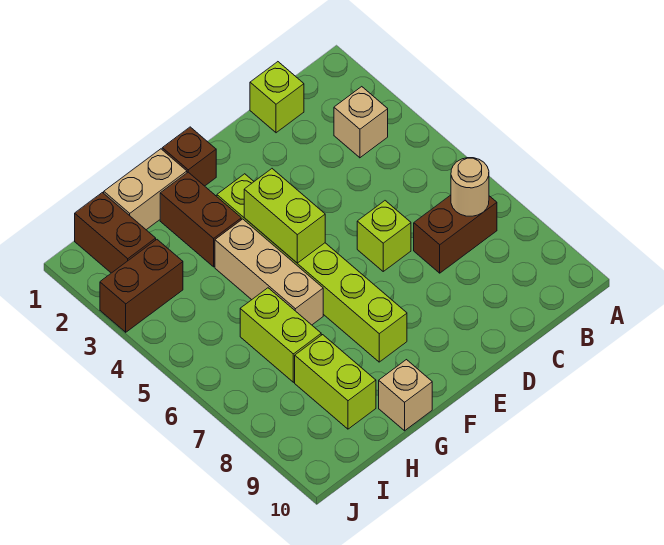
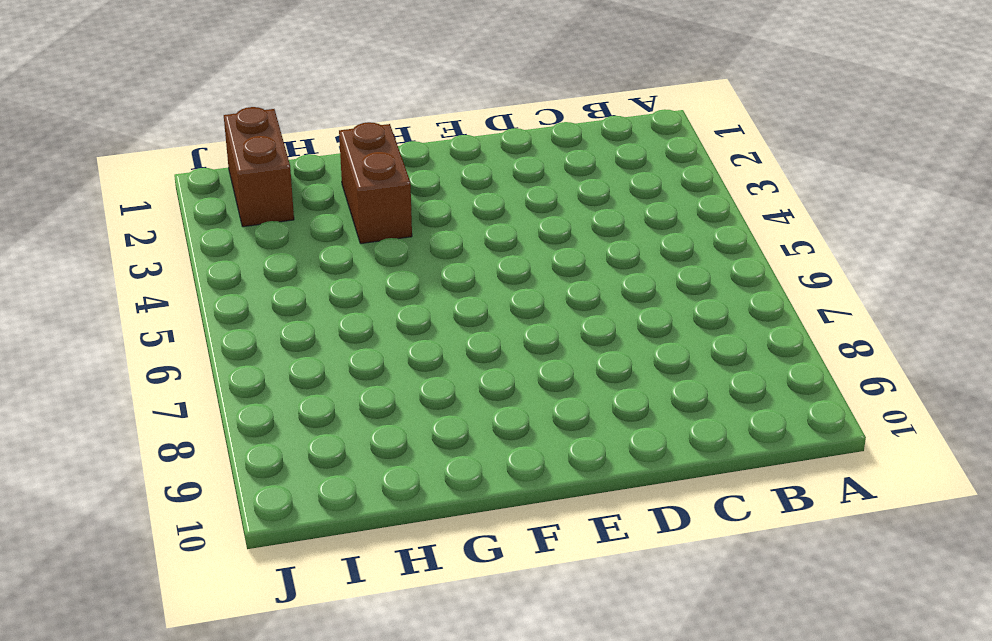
none -> tan brick B3 level 1
none -> brown brick B7:C7 level 1
none -> lime brick C1 level 1

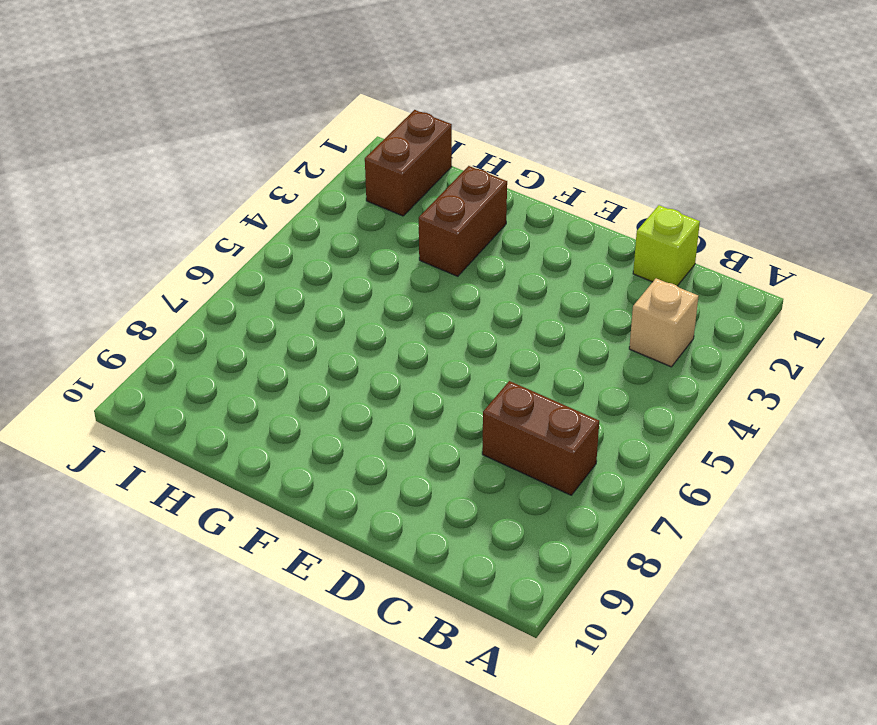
none -> lime brick D6 level 1
none -> brown brick F1 level 1
none -> lime brick F3:F8 level 1

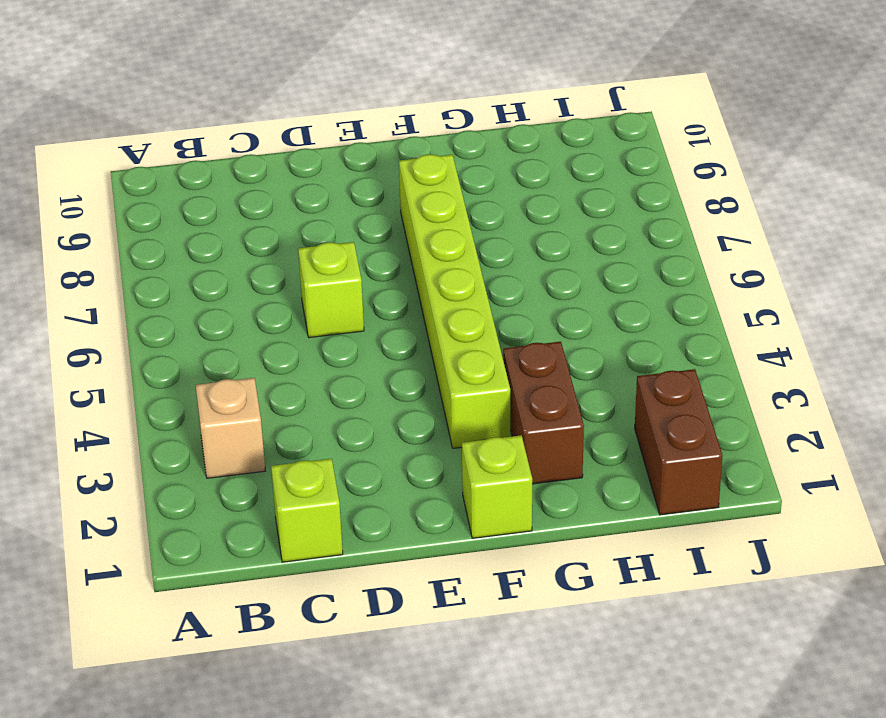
lime brick F1 level 1 -> brown brick F1 level 1
none -> brown brick B7:C7 level 1
none -> tan brick G1:H1 level 1
none -> tan brick G4:G6 level 1

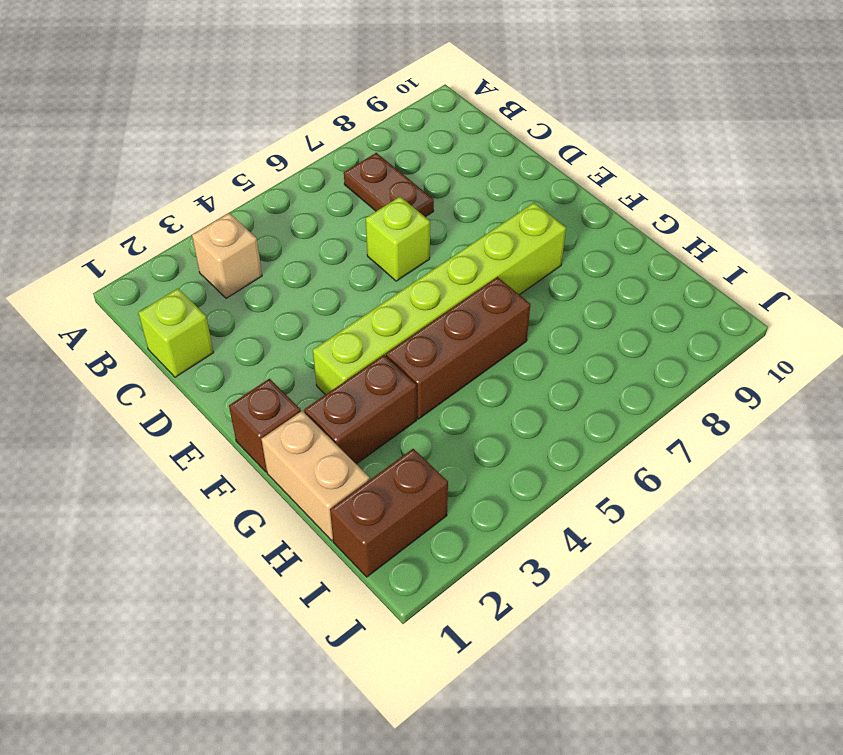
brown plate B7:C7 level 1 -> brown brick B7:C7 level 1
brown brick G4:G6 level 1 -> tan brick G4:G6 level 1
none -> tan brick G10 level 1
none -> lime brick H6:H7 level 1
none -> lime brick H8:H9 level 1

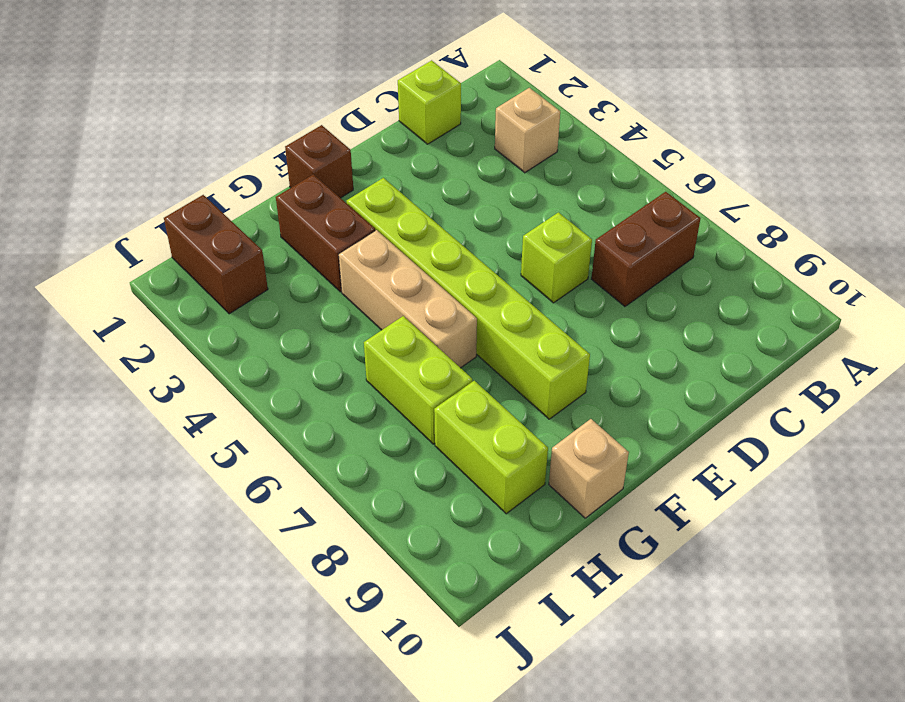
none -> tan brick G1:H1 level 1
none -> brown brick I3:J3 level 1
none -> tan round brick B7 level 2

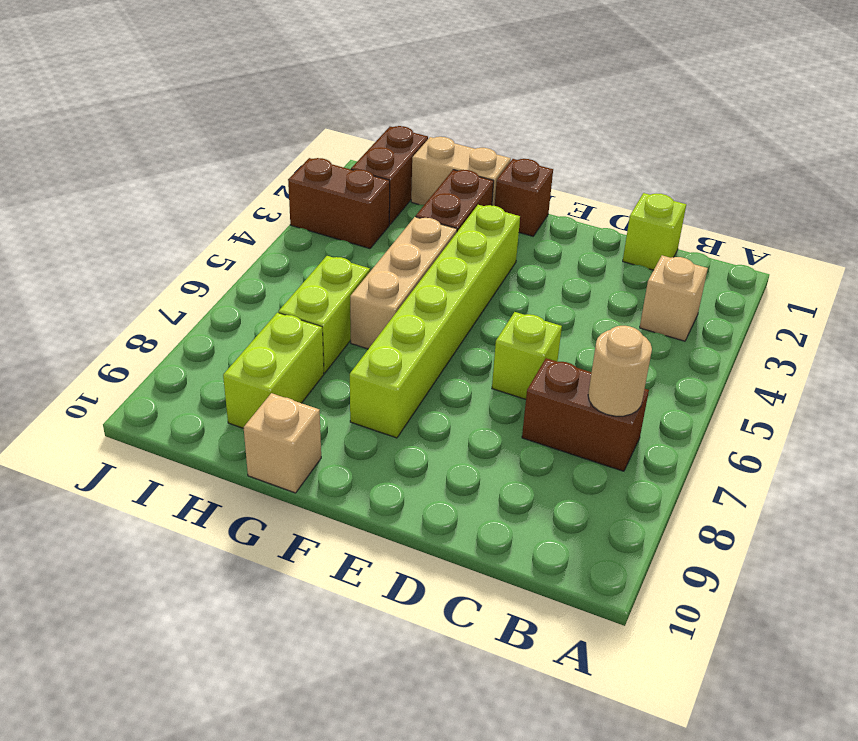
none -> lime brick F4:F5 level 2

